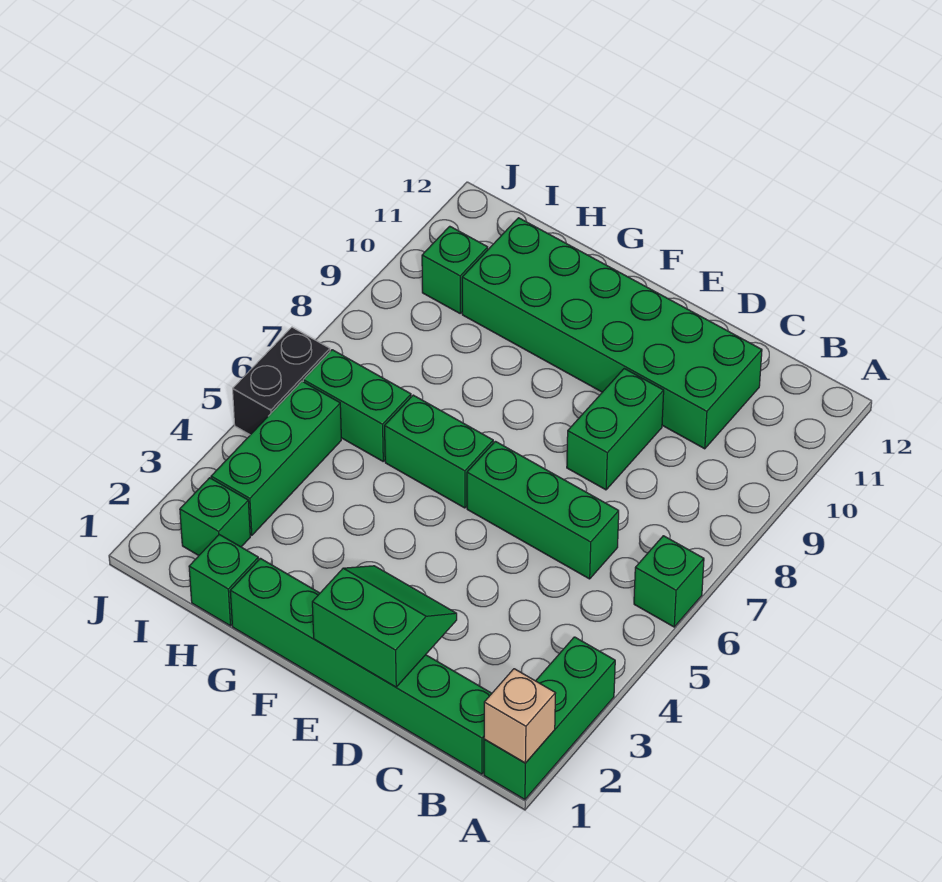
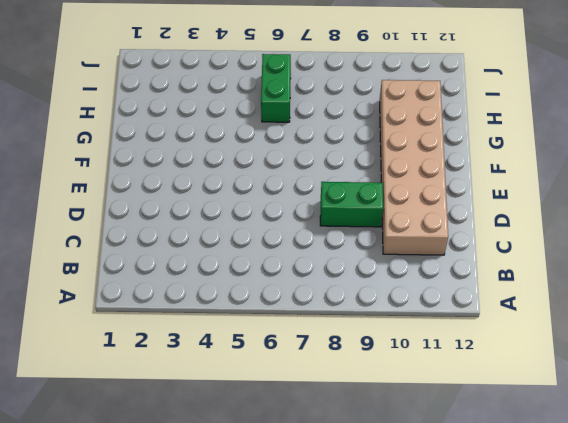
tan brick C10:H11 level 1 -> green brick C10:H11 level 1
none -> green brick A1:A3 level 1
none -> green brick A6 level 1
none -> green brick B1:G1 level 1

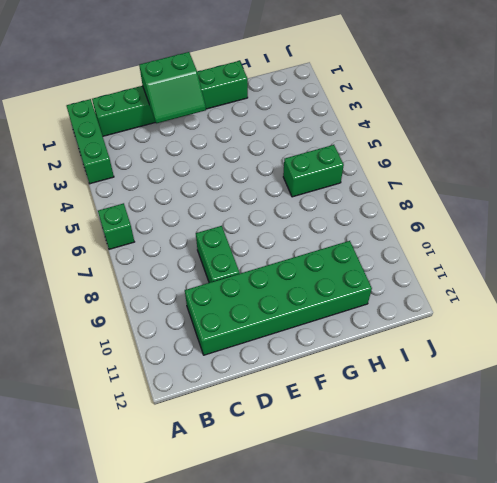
none -> green brick C6:E6 level 1
none -> green brick F6:G6 level 1
none -> green brick H1 level 1

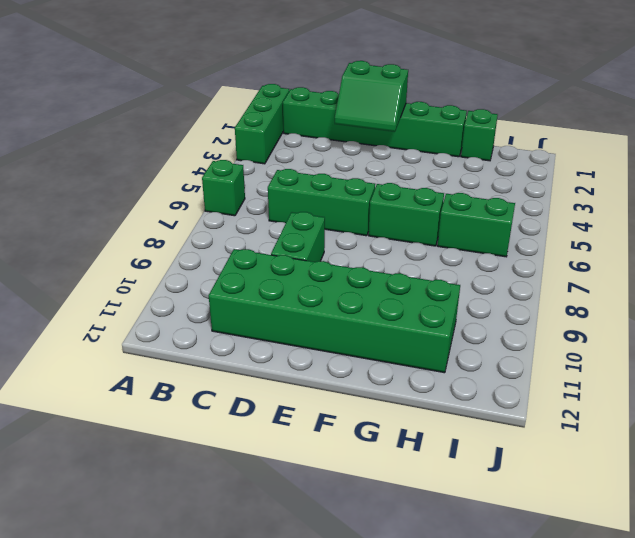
none -> green brick I2 level 1
none -> green brick I3:I5 level 1
none -> green brick I10 level 1

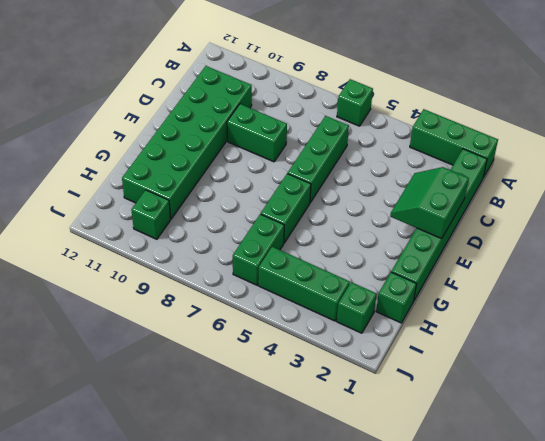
none -> black brick J5:J6 level 1
none -> tan brick A1 level 2

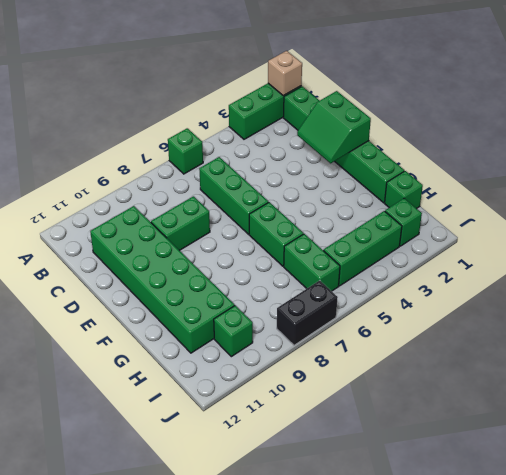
black brick J7:J8 level 1 -> black brick J5:J6 level 1

